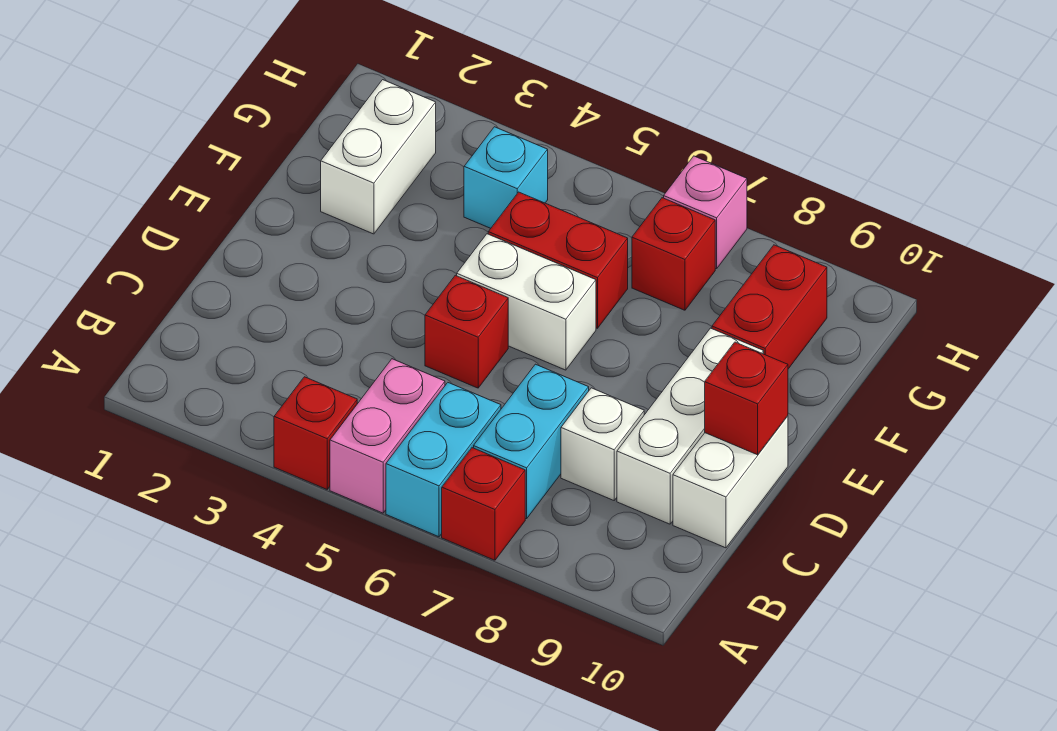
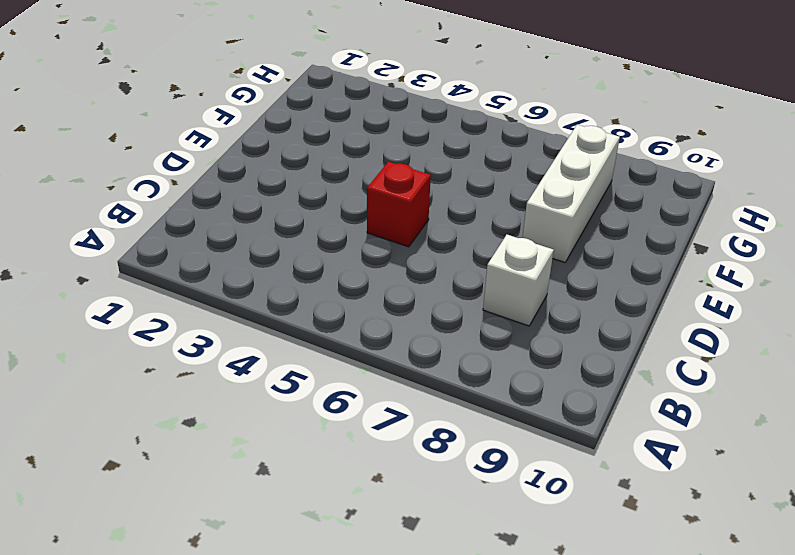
white brick E8:G8 level 1 -> white brick C9:E9 level 1
none -> red brick A4 level 1
none -> pink brick A5:B5 level 1
none -> cyan brick A6:B6 level 1

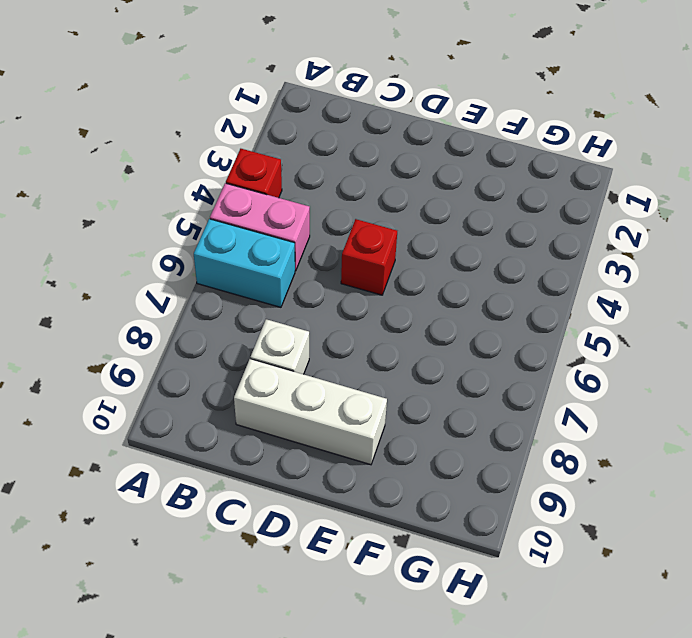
none -> red brick A7 level 1
none -> cyan brick B7:C7 level 1
none -> white brick C10:D10 level 1

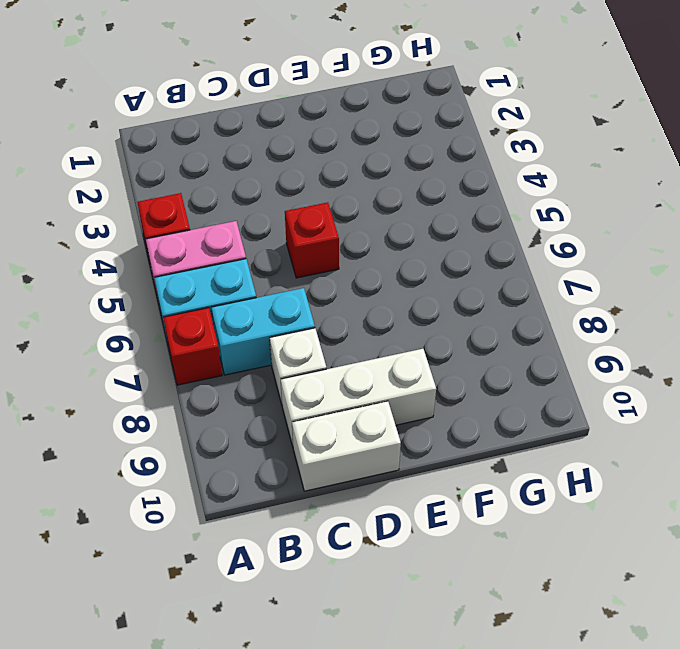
none -> white brick E5:E6 level 1
none -> white brick F2:G2 level 1
none -> red brick F5:F6 level 1

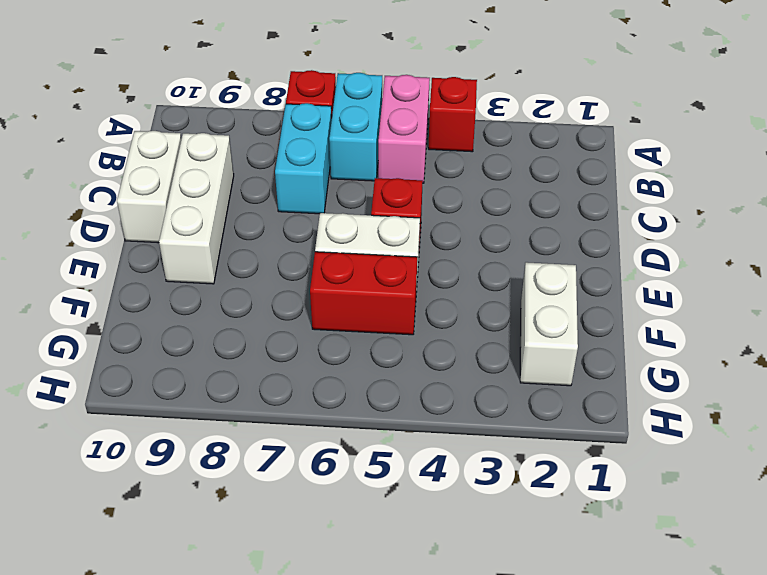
none -> white brick C8 level 1
none -> red brick F9:G9 level 1
none -> cyan brick G4 level 1

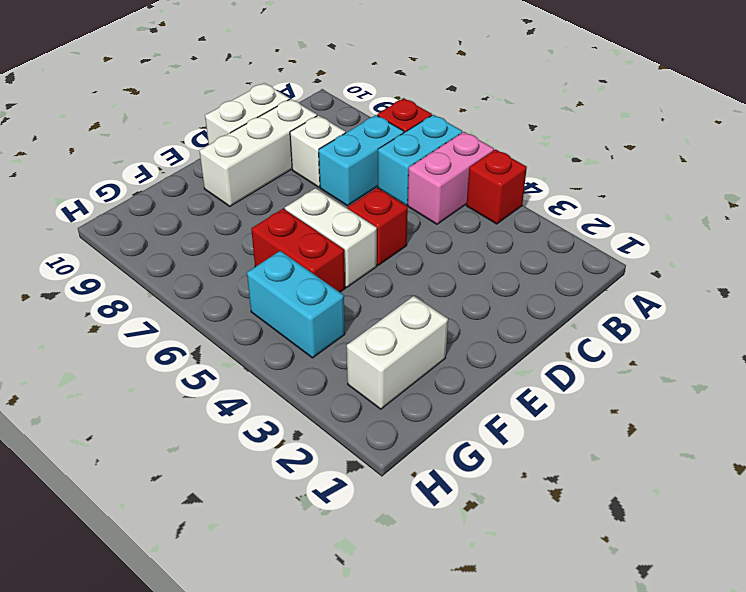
cyan brick G4:G5 level 1 -> cyan brick G4 level 1
none -> red brick F9:G9 level 1
none -> red brick G7 level 1
none -> pink brick H7 level 1

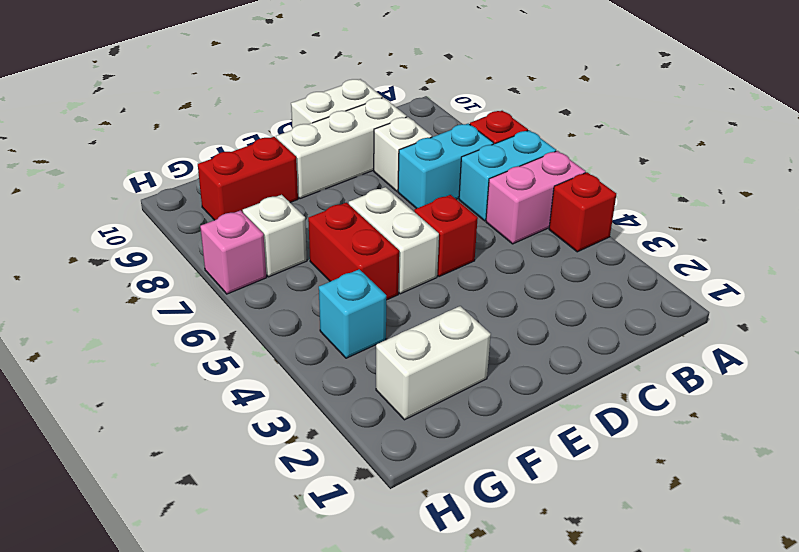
white brick G7 level 1 -> red brick G7 level 1
none -> red brick D10 level 2

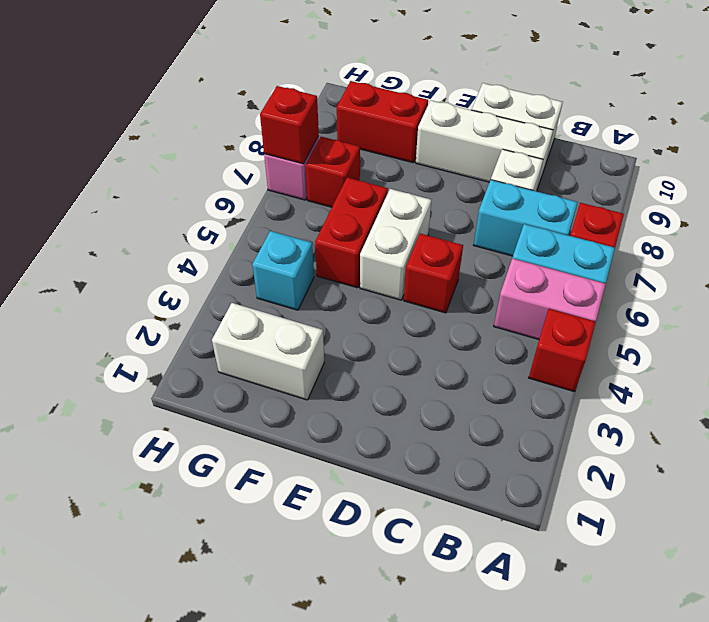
red brick H7 level 2 -> red brick D10 level 2

